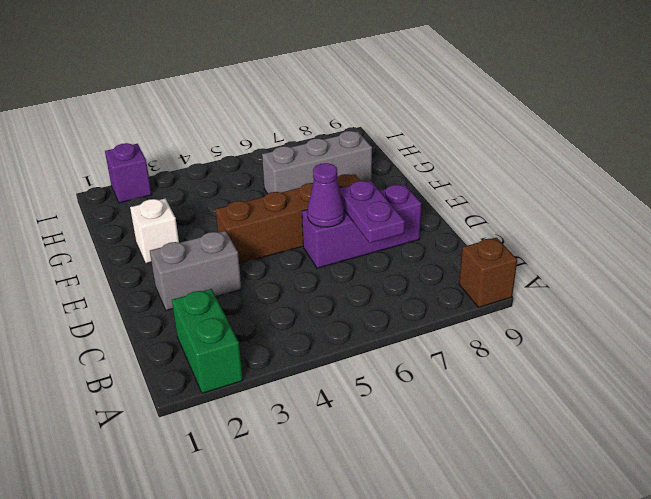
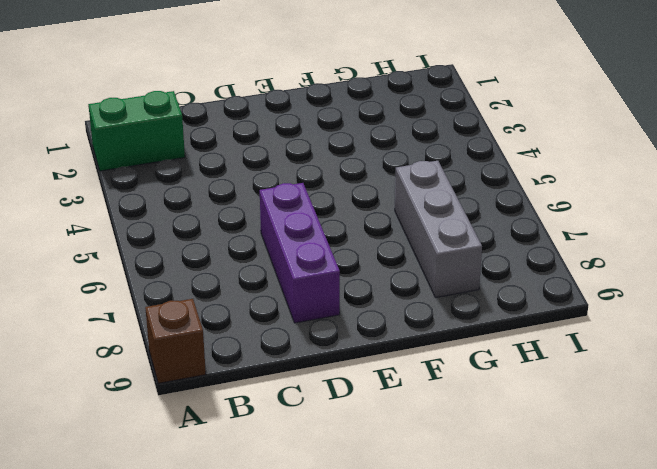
none -> grey brick D2:D3 level 1
none -> brown brick E4:E7 level 1

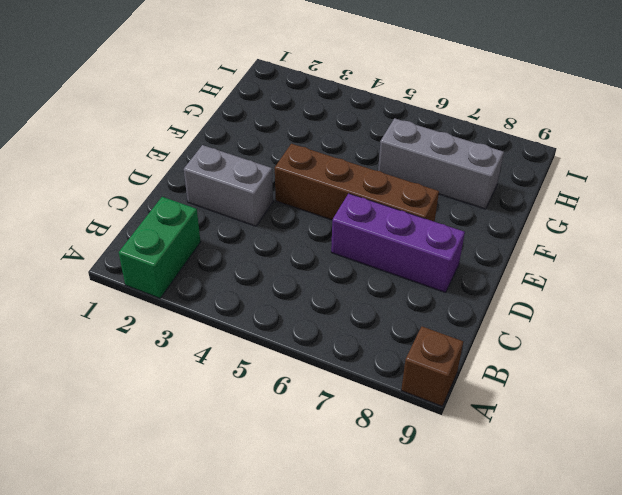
none -> white brick F2 level 1
none -> purple brick I2 level 1

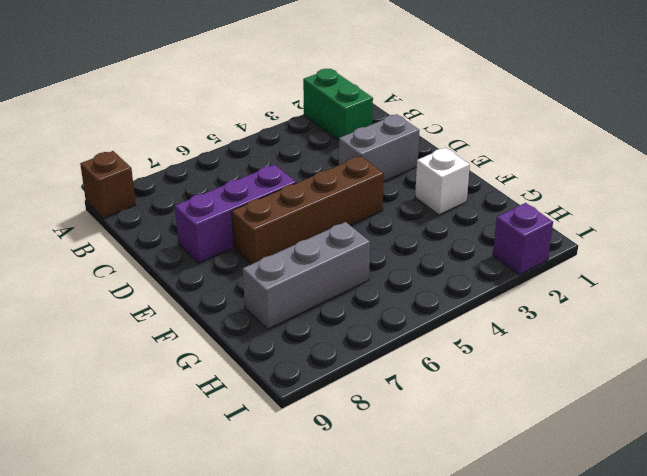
none -> purple plate C7:D7 level 2
none -> purple cone D6 level 2

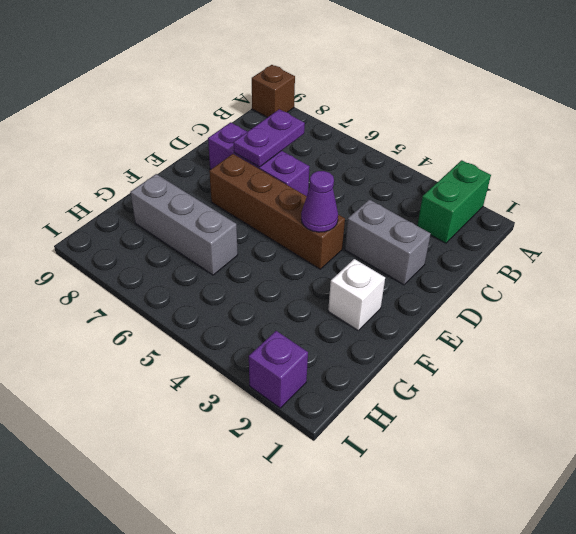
purple cone E4 level 2 -> purple cone D6 level 2

